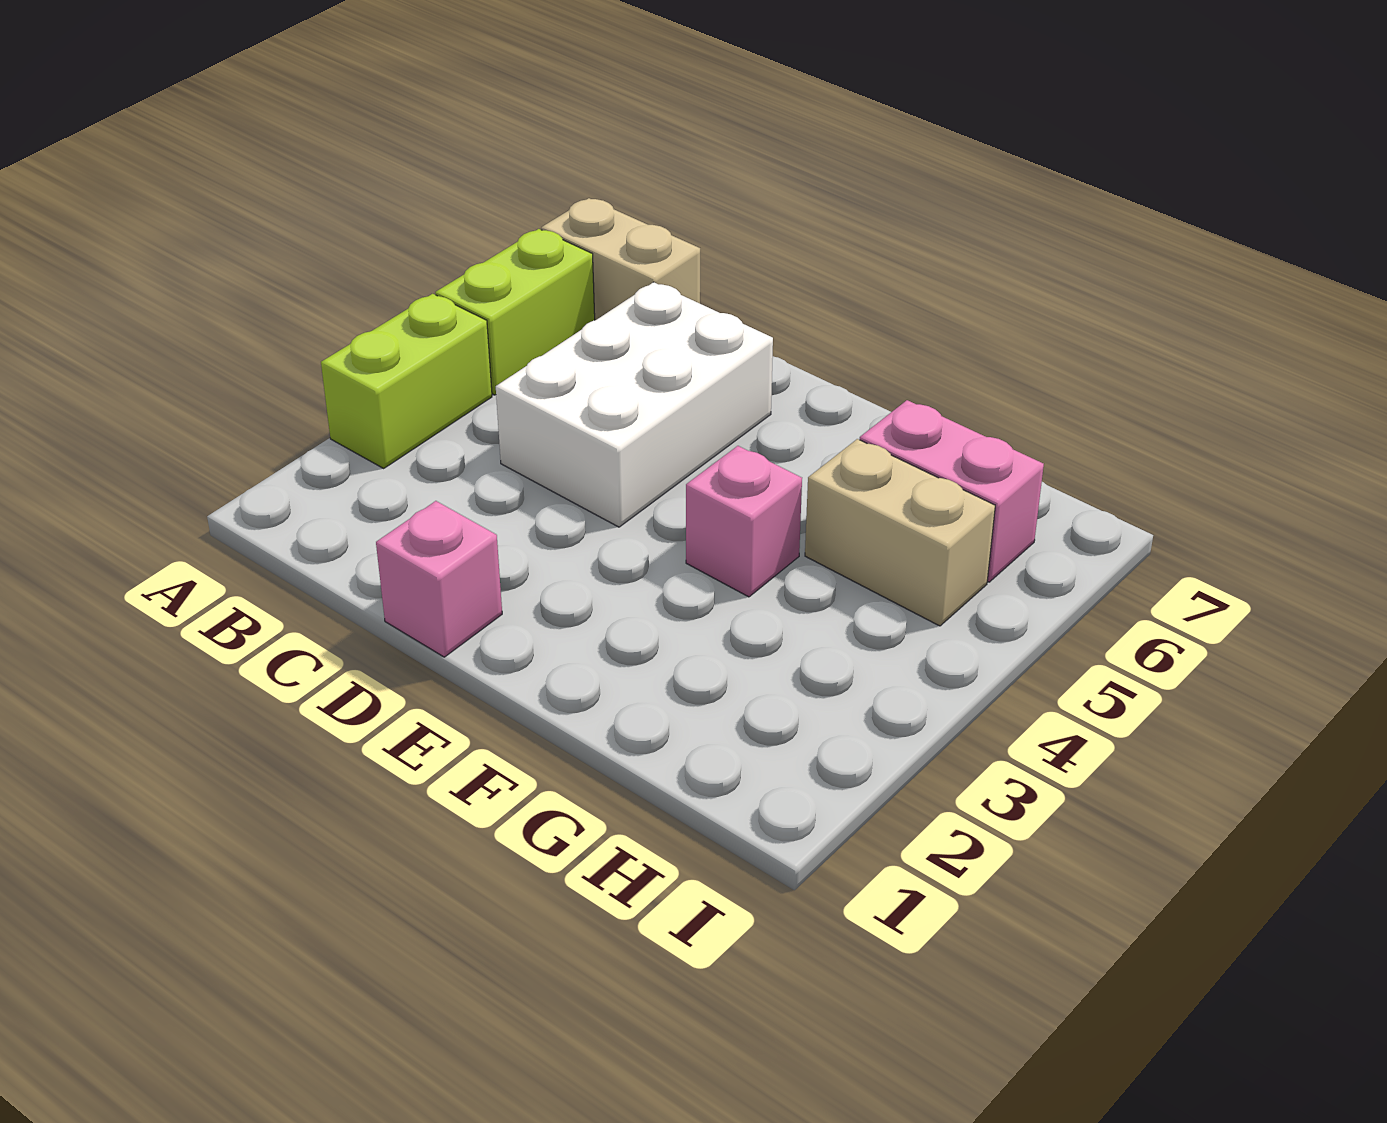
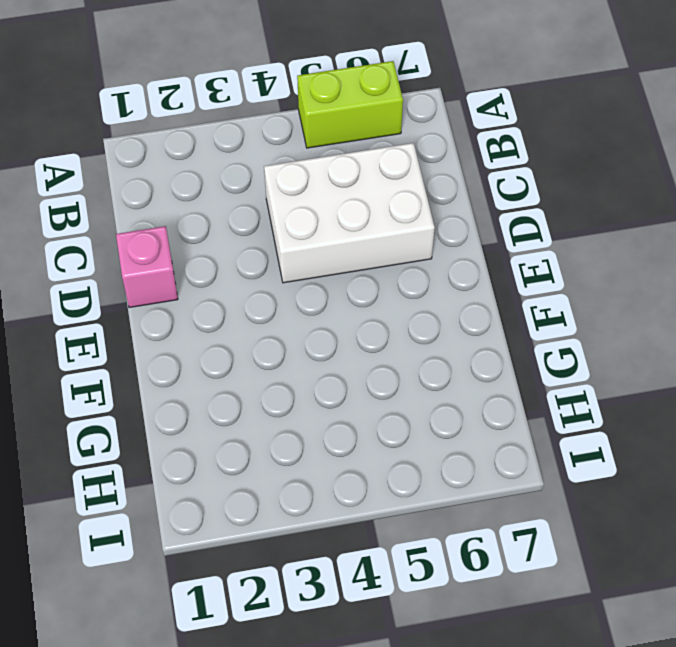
none -> lime brick A3:A4 level 1
none -> tan brick A7:B7 level 1

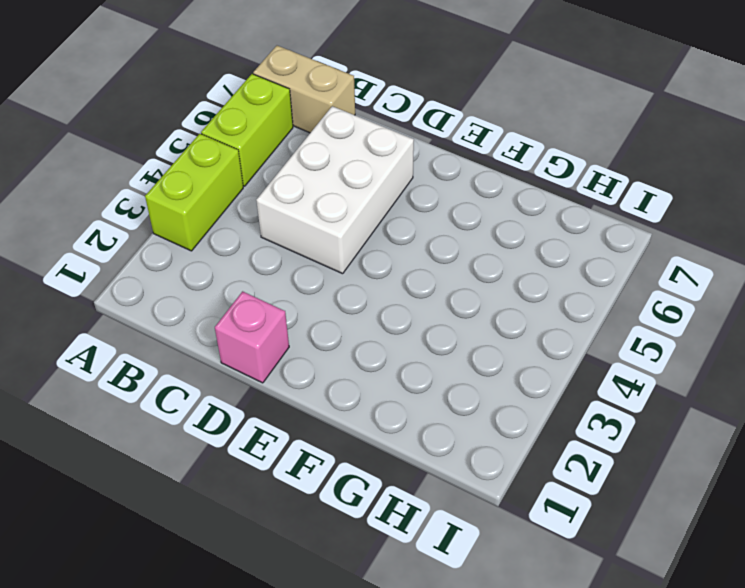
none -> pink brick F4 level 1
none -> tan brick G5:H5 level 1

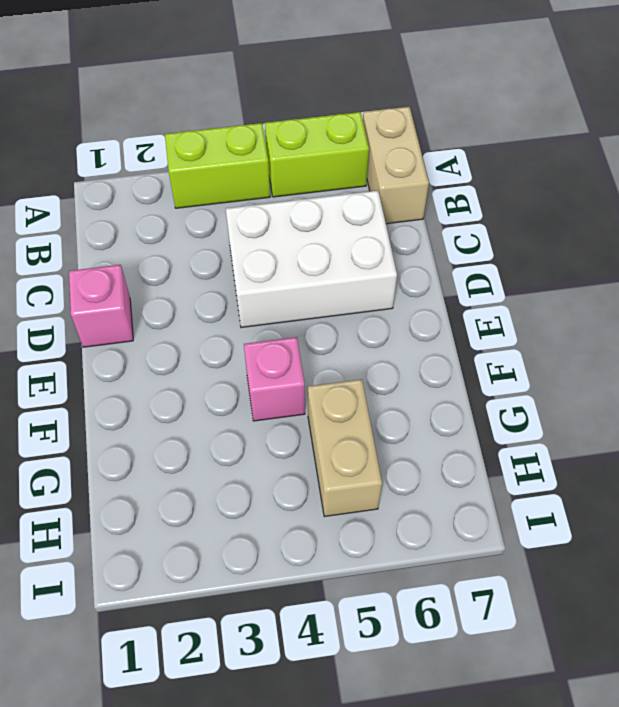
none -> pink brick G6:H6 level 1

